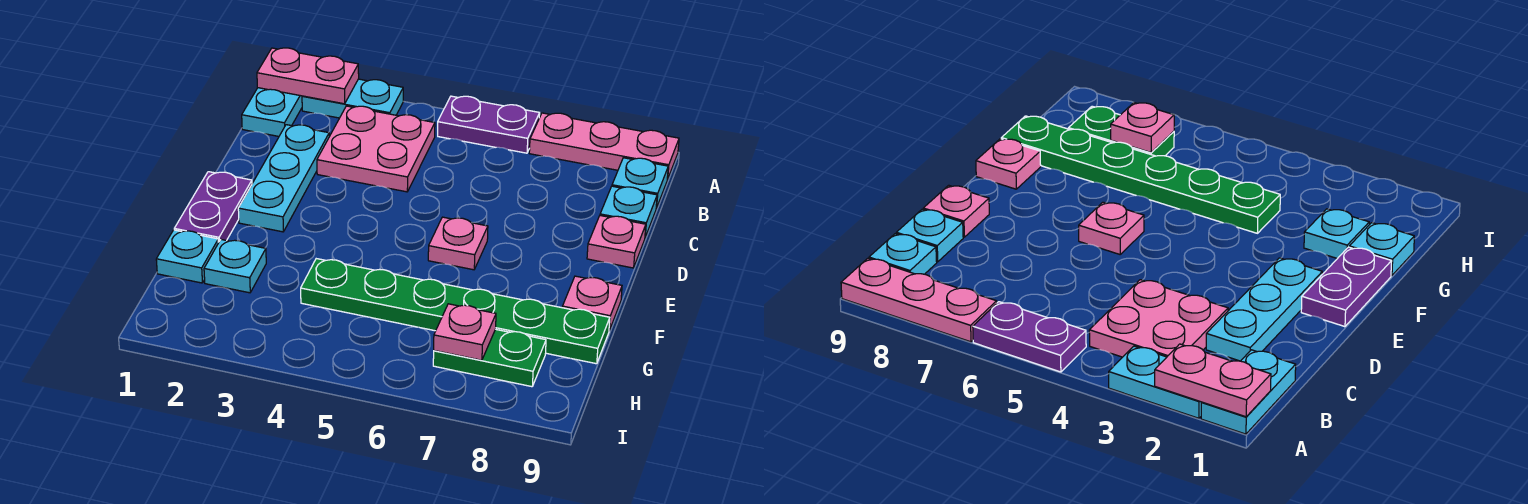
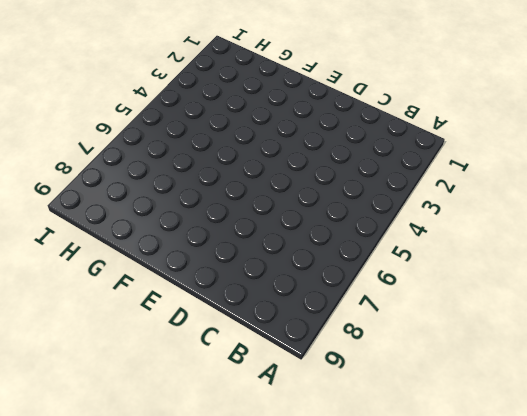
none -> cyan plate A1:B1 level 1
none -> cyan plate A2:A3 level 1
none -> purple plate A5:A6 level 1

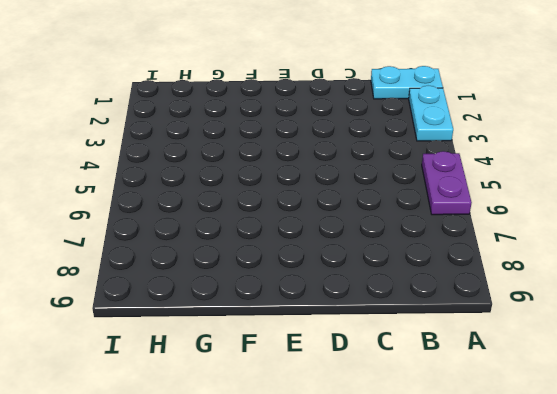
none -> pink plate A7:A9 level 1
none -> pink plate B3:C4 level 1
none -> cyan plate B9 level 1

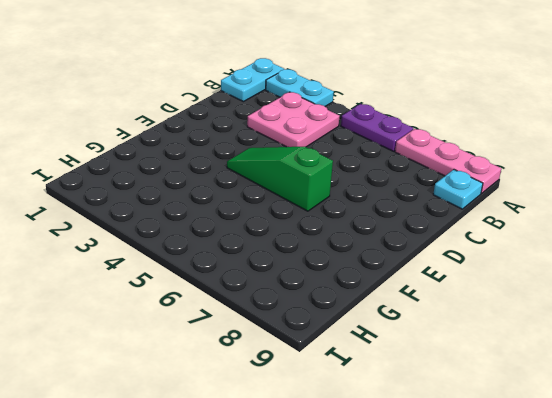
green slope E4:E6 level 1 top 6 -> pink plate E6 level 1
none -> cyan plate C2:E2 level 1
none -> cyan plate C9 level 1
none -> pink plate D9 level 1

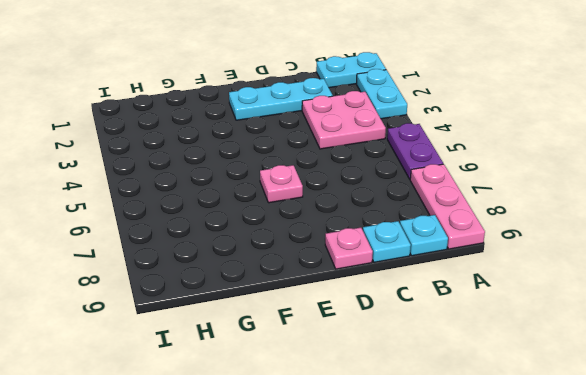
none -> purple plate E1:F1 level 1
none -> pink plate F9 level 1
none -> cyan plate G1 level 1

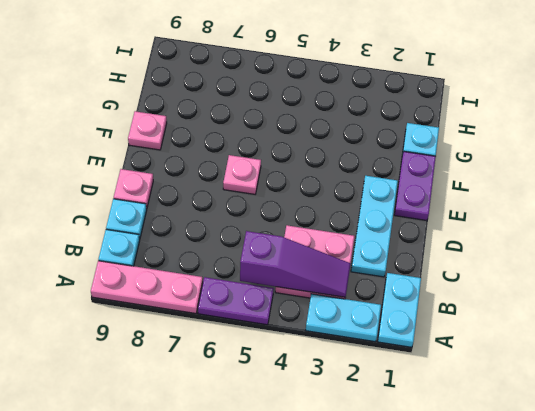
purple slope B3:B5 level 2 top 5 -> none
none -> cyan plate G2 level 1
none -> green plate G4:G9 level 1
none -> green plate H7:H8 level 1

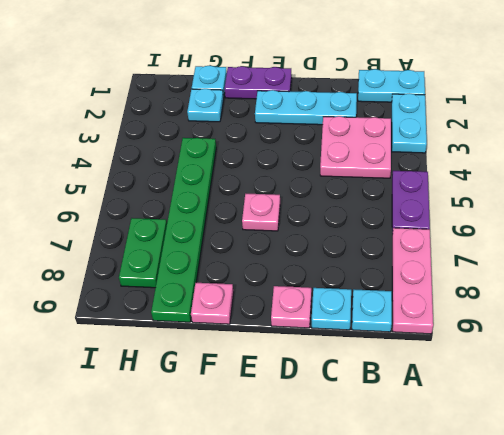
none -> pink plate A1:A2 level 2
none -> pink plate H7 level 2

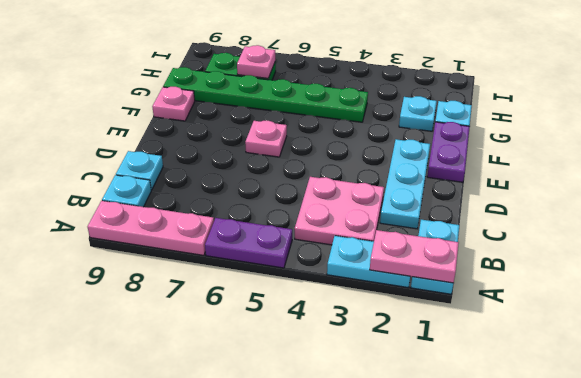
none -> pink plate D9 level 1

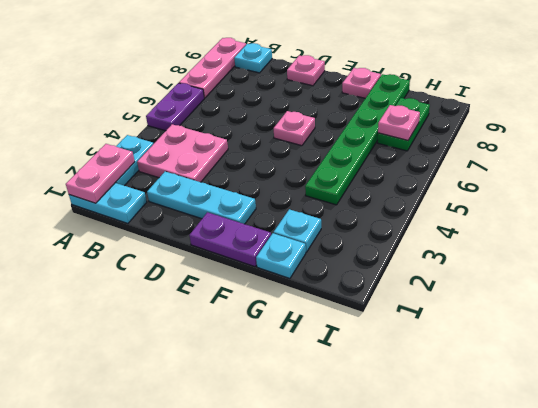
none -> cyan plate C9 level 1

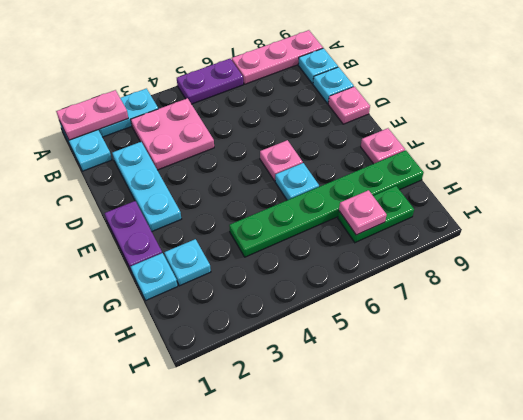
cyan plate F6 level 1 -> none

